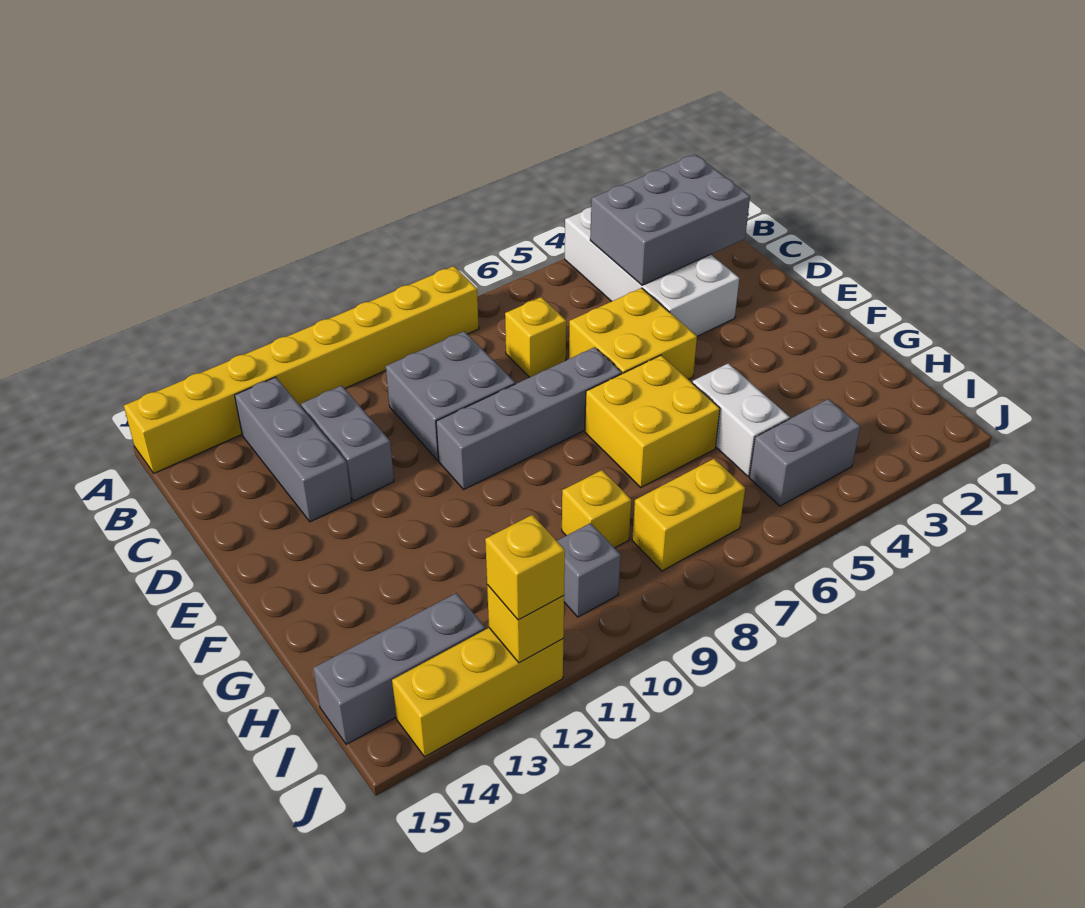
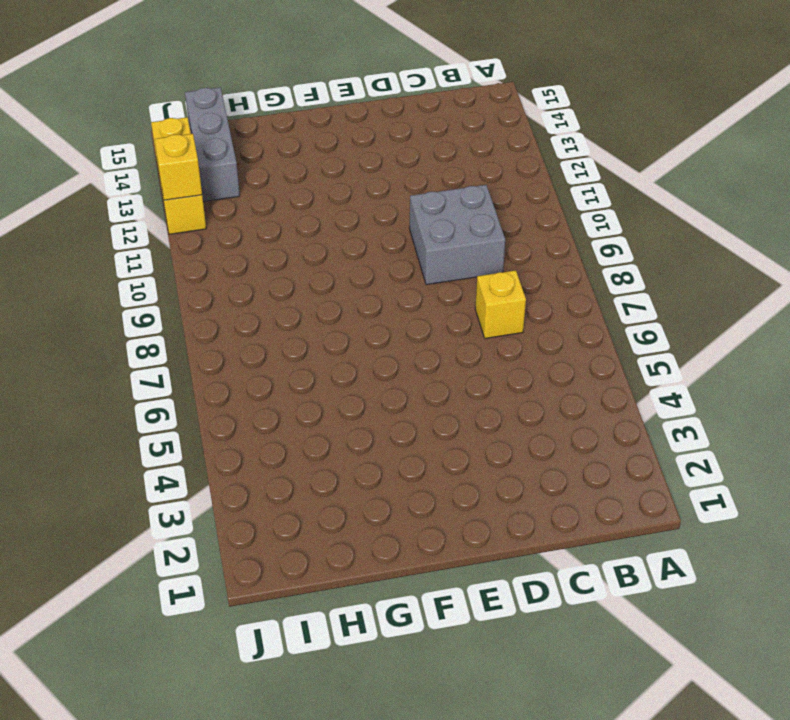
none -> white brick A3:D4 level 1
none -> yellow brick A8:A15 level 1
none -> grey brick B13:D13 level 1

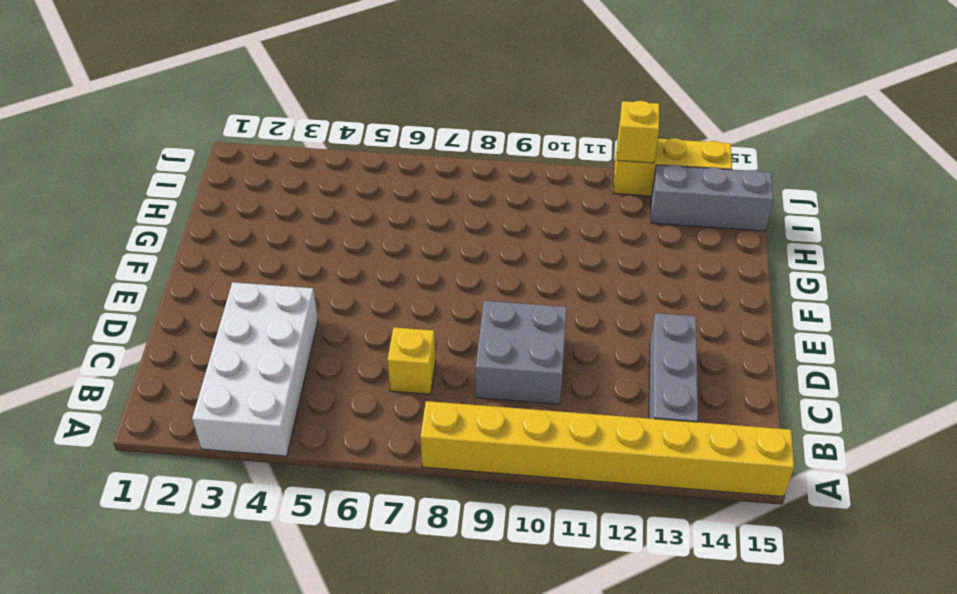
none -> grey brick C12:D12 level 1
none -> yellow brick D5:E6 level 1
none -> grey brick E7:E10 level 1

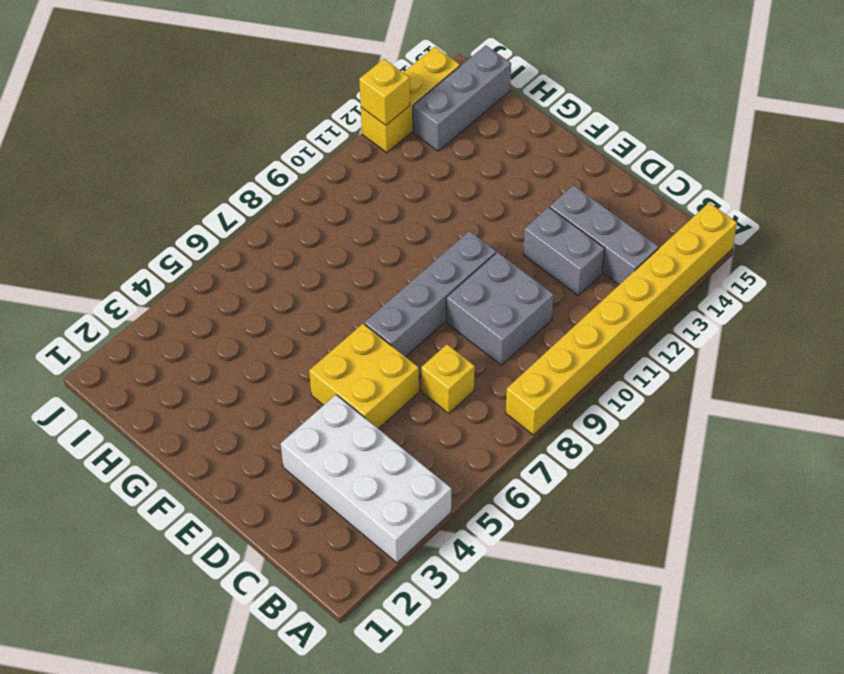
none -> yellow brick F6:G7 level 1
none -> white brick G5:H5 level 1
none -> yellow brick H9 level 1

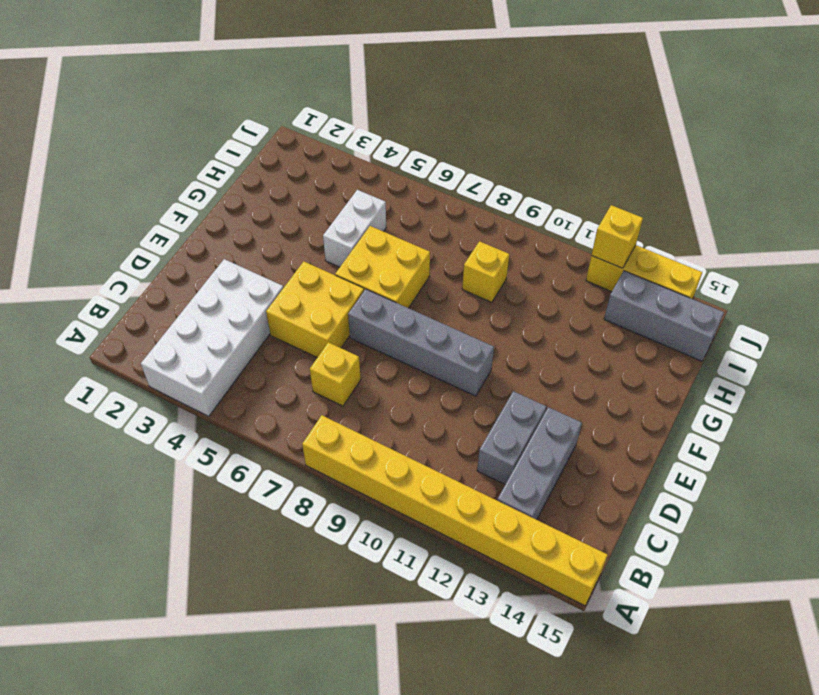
none -> grey brick C9:D10 level 1
none -> grey brick I4:I5 level 1
none -> yellow brick I7:I8 level 1

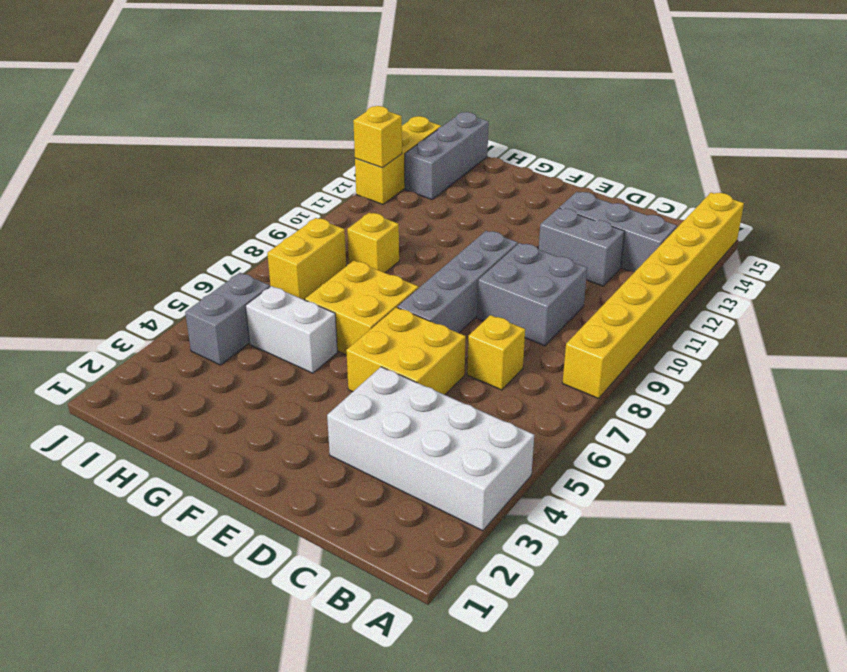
none -> grey brick I10 level 1
none -> grey brick B2:C4 level 2
none -> yellow brick J12 level 3

